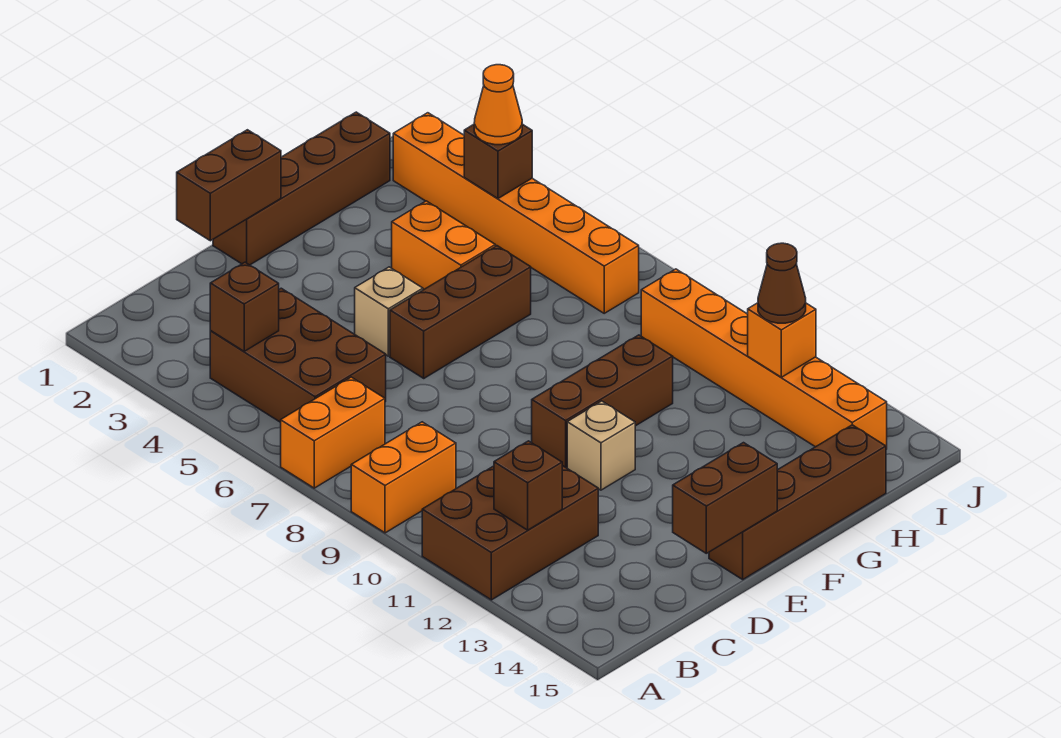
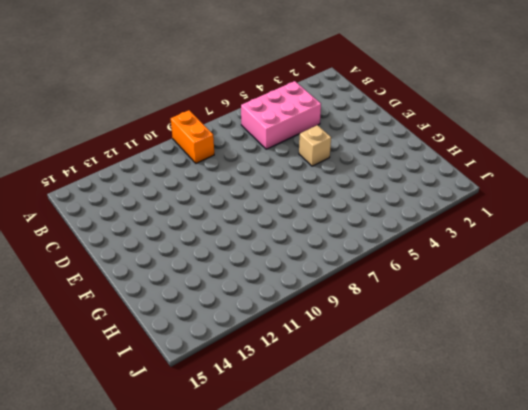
pink brick B4:C6 level 1 -> brown brick B4:C6 level 1
none -> orange brick A7:B7 level 1
none -> brown brick A11:C12 level 1
none -> brown brick E1:H1 level 1

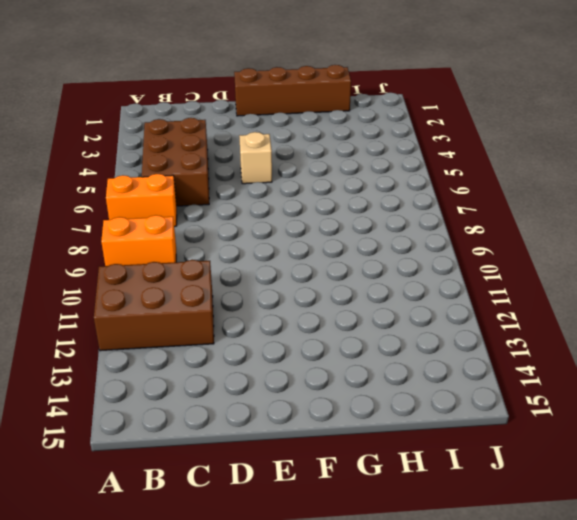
none -> brown brick E6:G6 level 1
none -> brown brick E10:G10 level 1
none -> tan brick E11 level 1

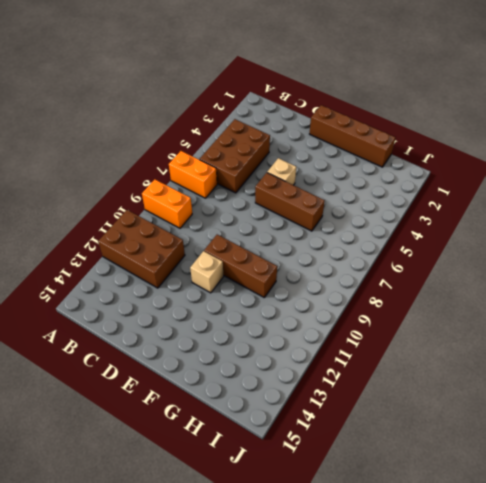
none -> brown brick E15:H15 level 1
none -> orange brick G4:G5 level 1
none -> orange brick I2:I7 level 1

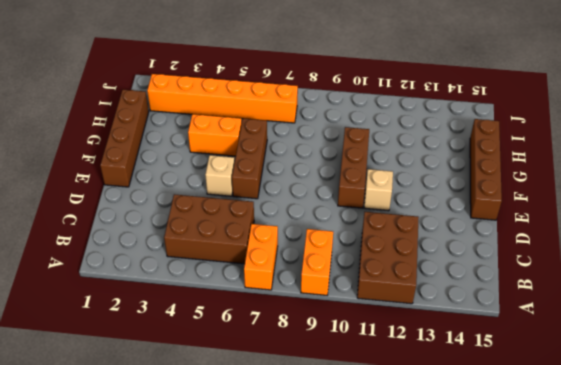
none -> orange brick I9:I14 level 1
none -> brown brick B4 level 2
none -> brown brick B12 level 2

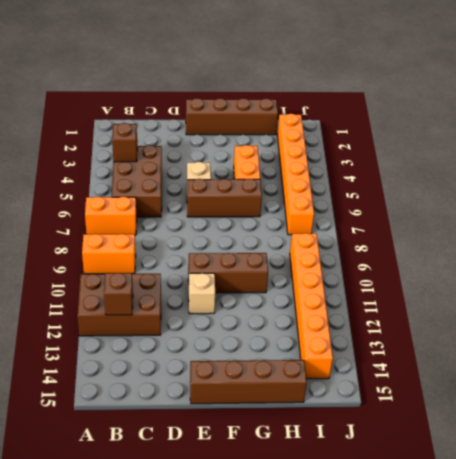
none -> brown brick D1:E1 level 2
none -> brown brick D15:E15 level 2
none -> brown brick I4 level 2

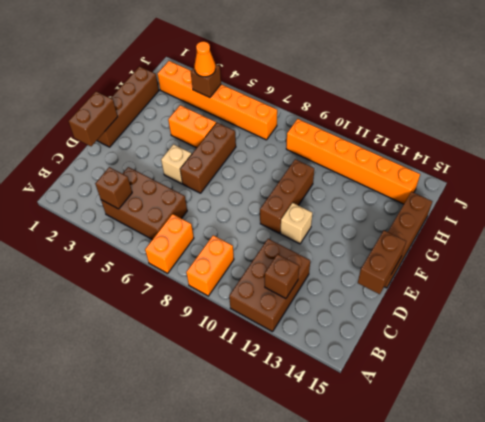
none -> orange brick I12 level 2
none -> brown cone I12 level 3

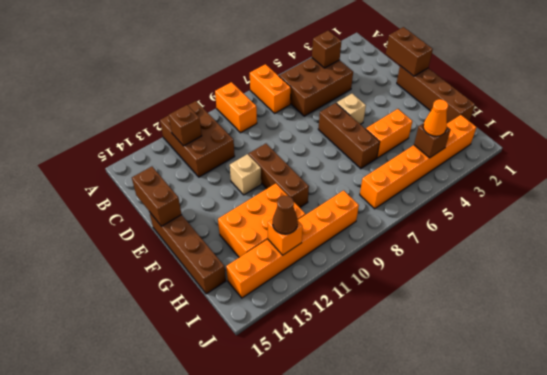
orange brick G11:H13 level 1 -> none

